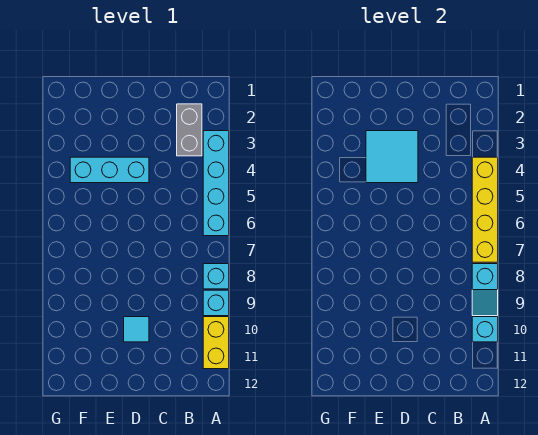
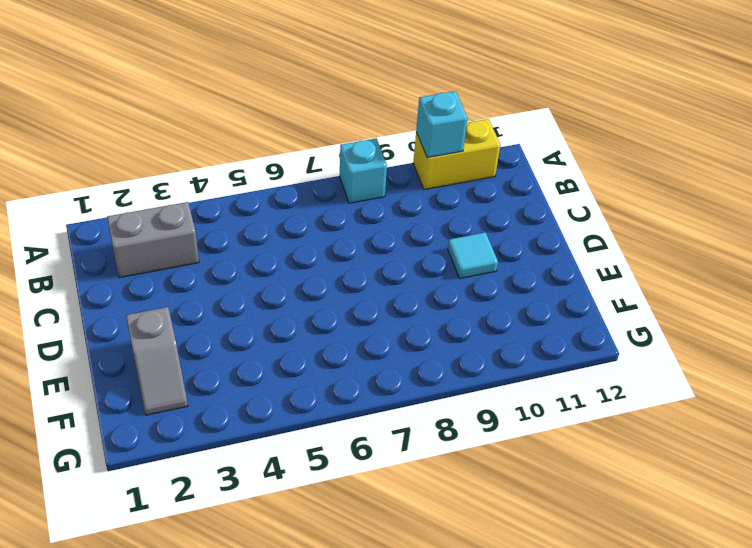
grey slope E2:F2 level 1 top E -> none
none -> cyan brick A3:A6 level 1
none -> cyan brick A9 level 1

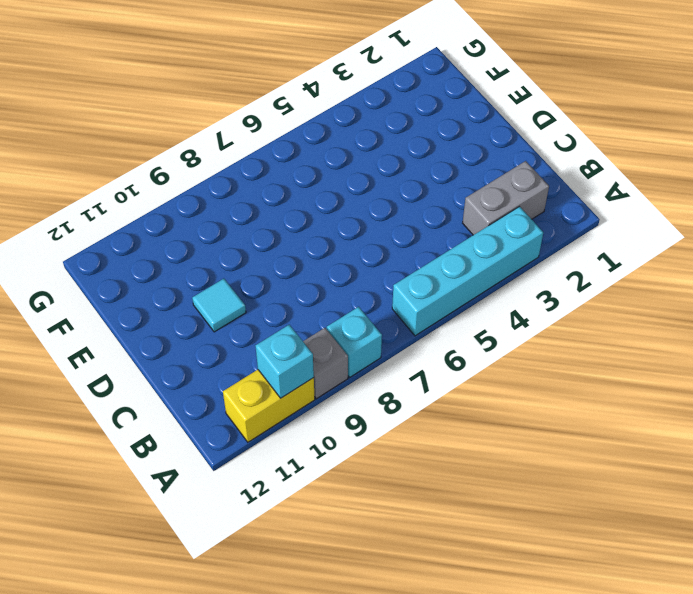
grey brick A9 level 1 -> cyan brick A9 level 1
none -> cyan brick D4:F4 level 1
none -> yellow brick A4:A7 level 2

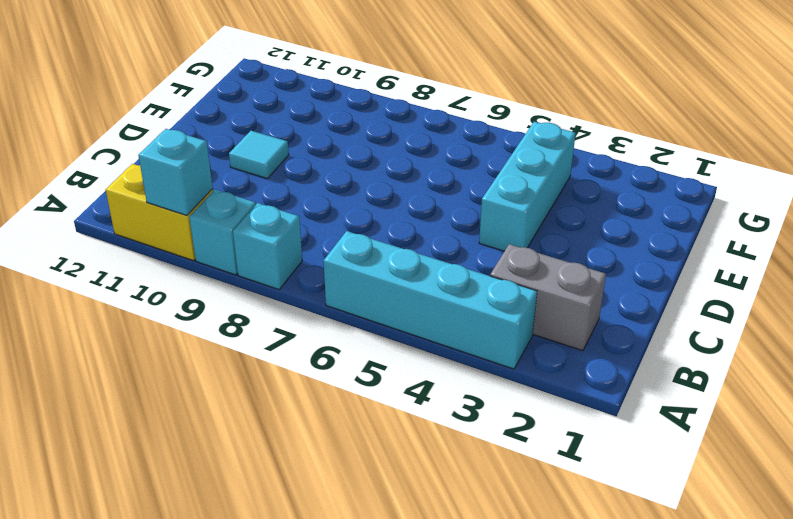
none -> yellow brick A4:A7 level 2
none -> cyan slope A8:A9 level 2 top 8

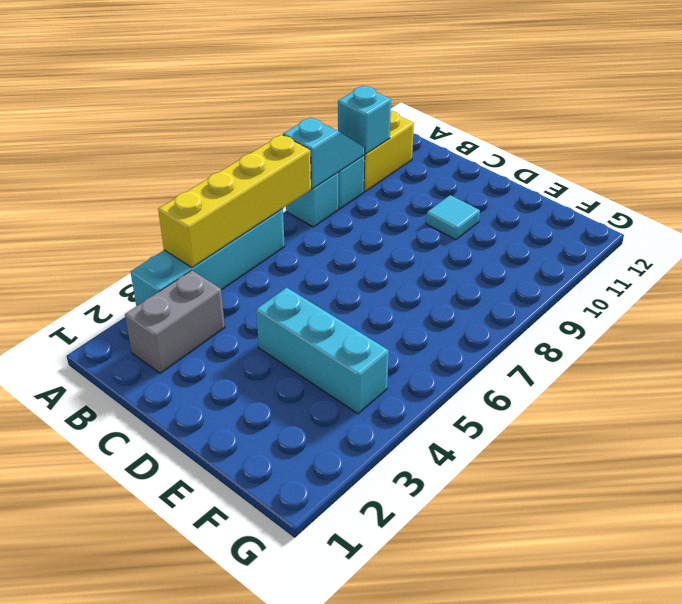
none -> cyan tile D3:E4 level 2

